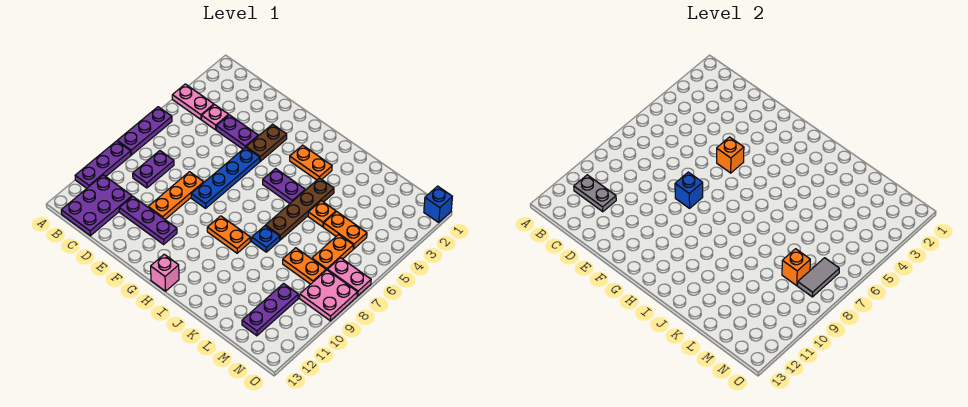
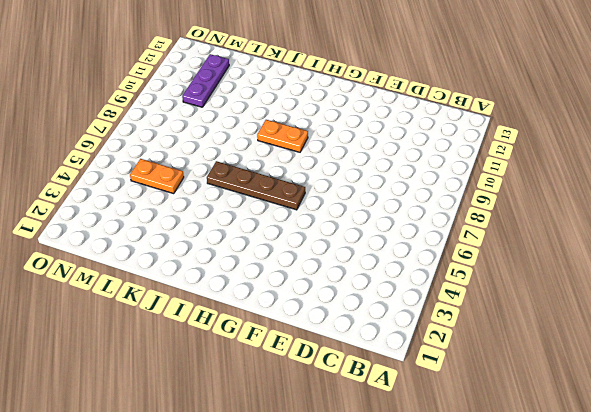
brown plate G6:J6 level 1 -> brown plate J4:J7 level 1
none -> pink plate A4:B4 level 1
none -> purple plate A6:A8 level 1
none -> purple plate A9:A11 level 1
none -> purple plate B11:C13 level 1

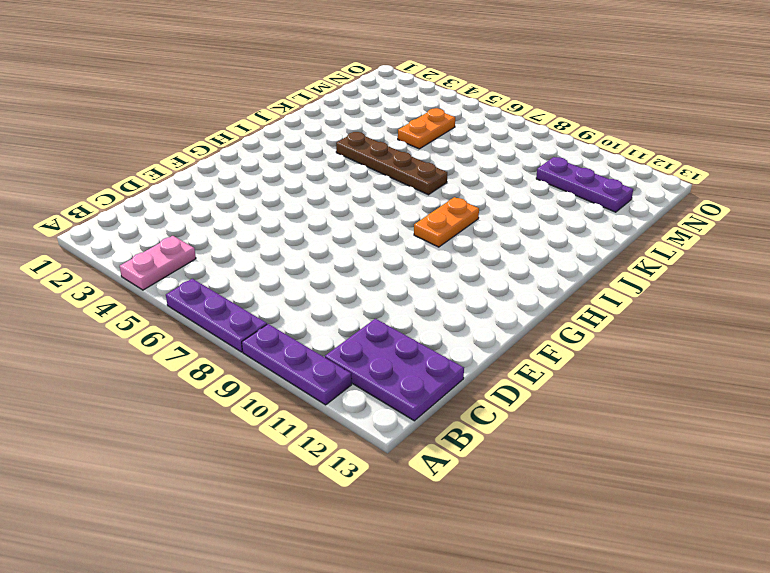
none -> pink plate C4 level 1
none -> purple plate C8:C9 level 1
none -> purple plate D4:E4 level 1
none -> purple plate D11:F11 level 1

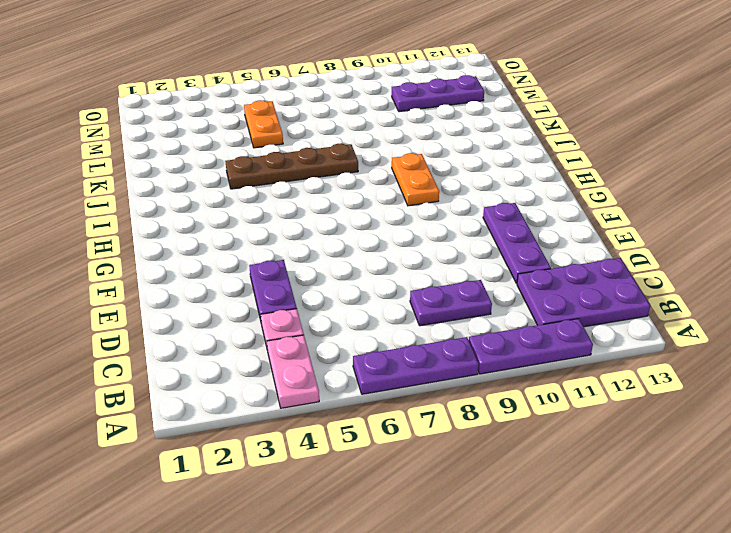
none -> orange plate E8:E10 level 1
none -> brown plate F3:F4 level 1
none -> blue plate F5:F8 level 1
none -> orange plate H3:I3 level 1

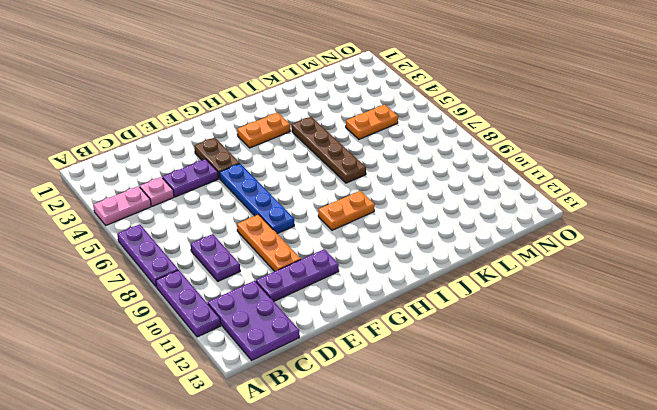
none -> purple plate H5:I5 level 1
none -> pink brick H13 level 1
none -> blue plate J8 level 1
none -> orange plate K5 level 1

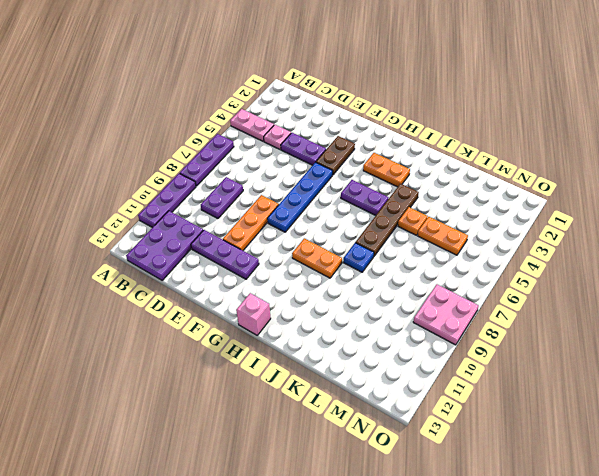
none -> orange plate L8:M8 level 1
none -> orange plate M6:M7 level 1
none -> purple plate M10:M12 level 1
none -> pink plate N7:O7 level 1

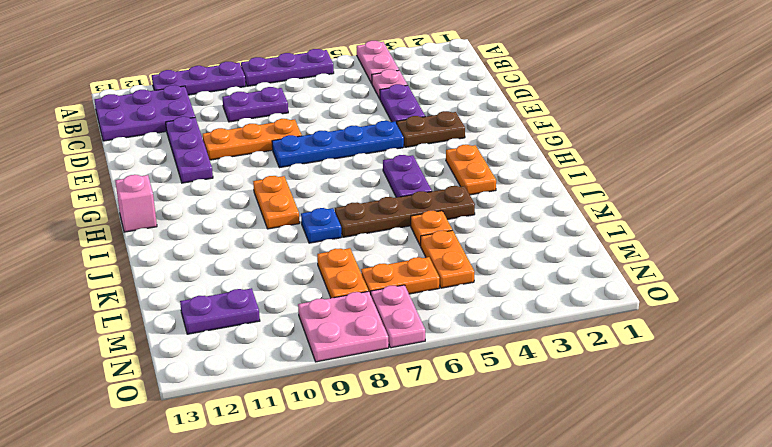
purple plate M11:M12 level 1 -> purple plate M10:M12 level 1
none -> blue brick O1 level 1
none -> grey plate B11:C11 level 2
none -> orange brick F5 level 2
none -> blue brick F8 level 2

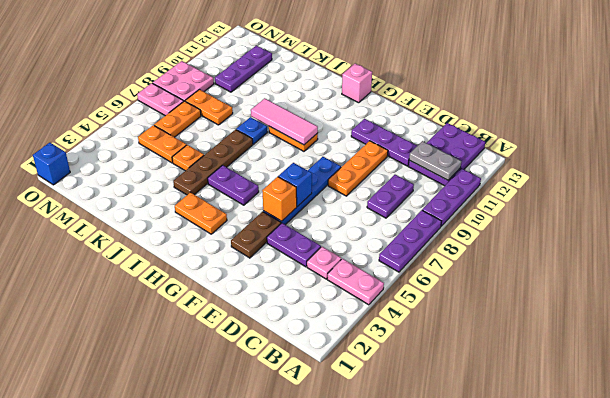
blue brick F6 level 2 -> blue brick F8 level 2
pink tile H9:J9 level 2 -> none
none -> orange brick M8 level 2
none -> grey tile N7:N8 level 2

